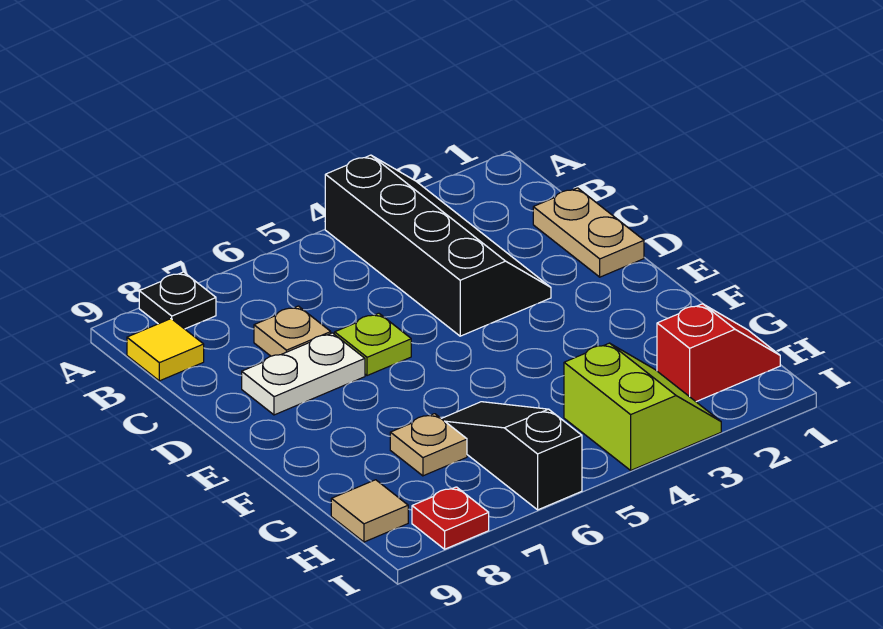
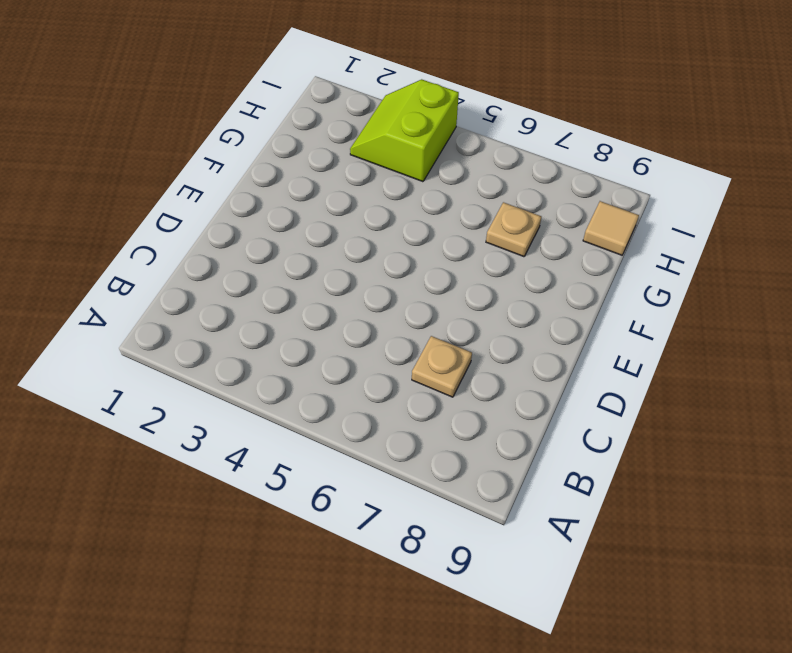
none -> black slope A3:D4 level 1 top 4
none -> black plate A8 level 1
none -> yellow tile B9 level 1

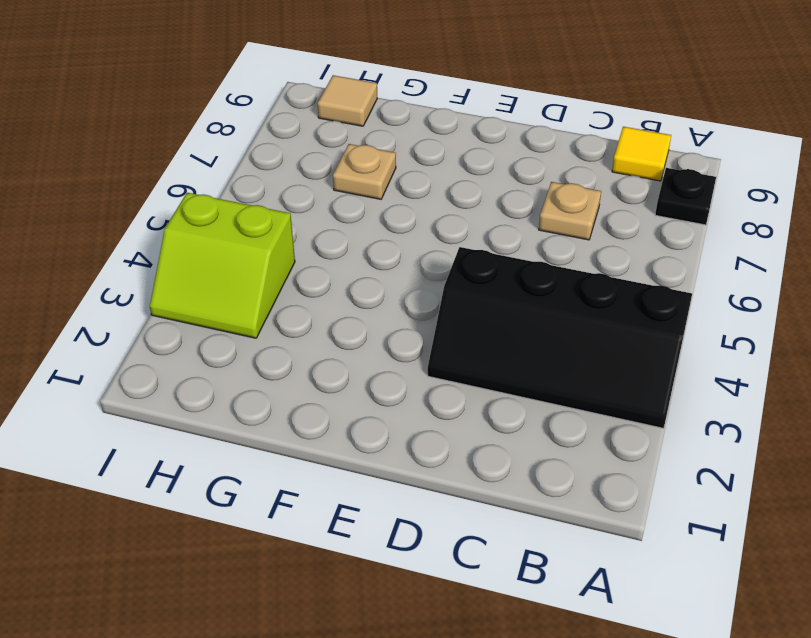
none -> tan plate C1:D1 level 1
none -> lime plate D6 level 1
none -> white plate D7:D8 level 1

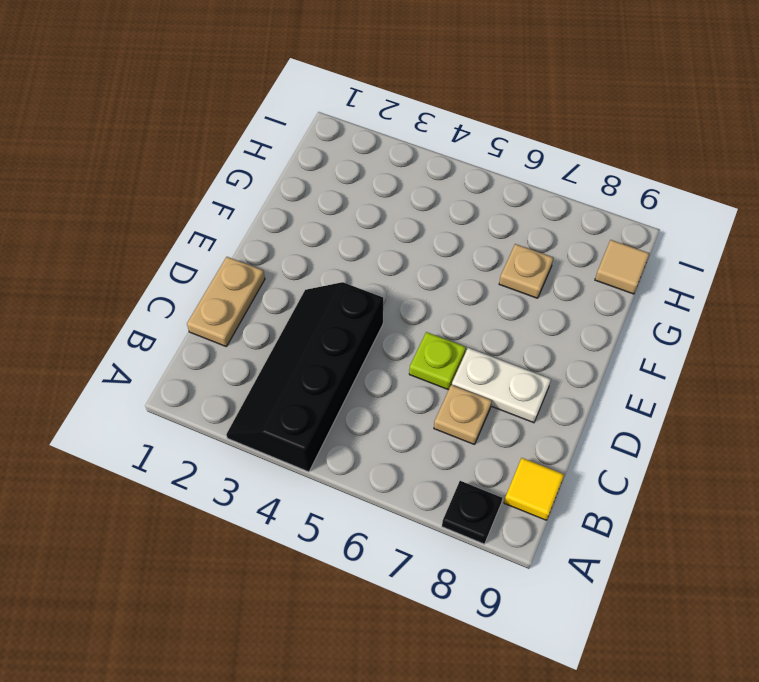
none -> black slope G6:I6 level 1 top I
none -> red slope H1:H2 level 1 top 2
none -> lime slope H3:I4 level 1 top 4

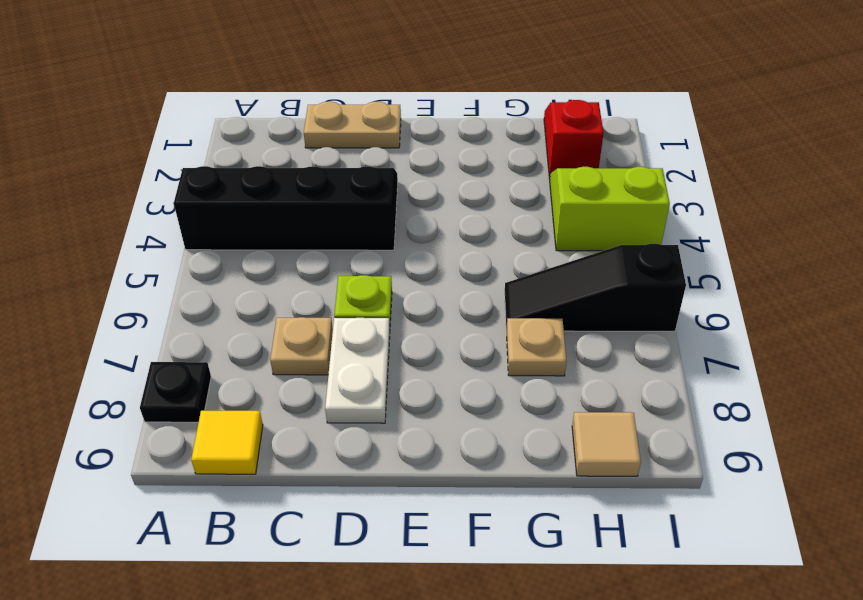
none -> red plate I8 level 1

